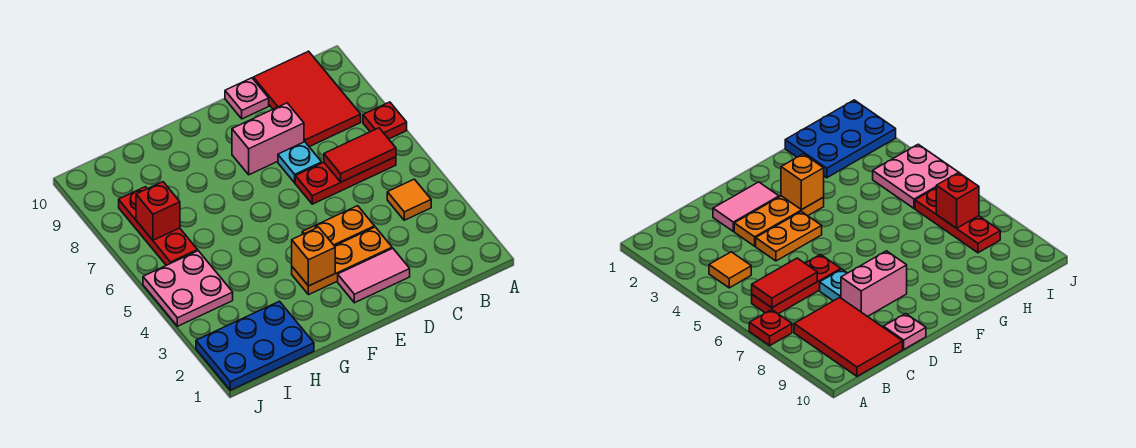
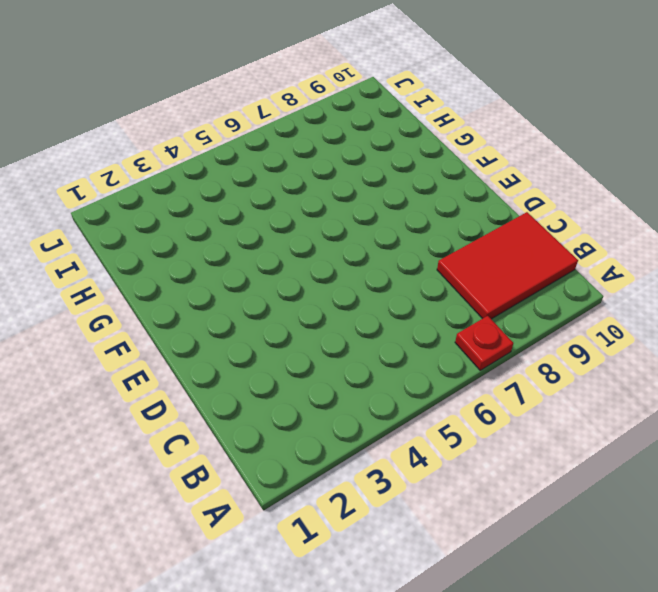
none -> orange tile B4 level 1
none -> red plate B6:D6 level 1
none -> pink tile D2:E2 level 1

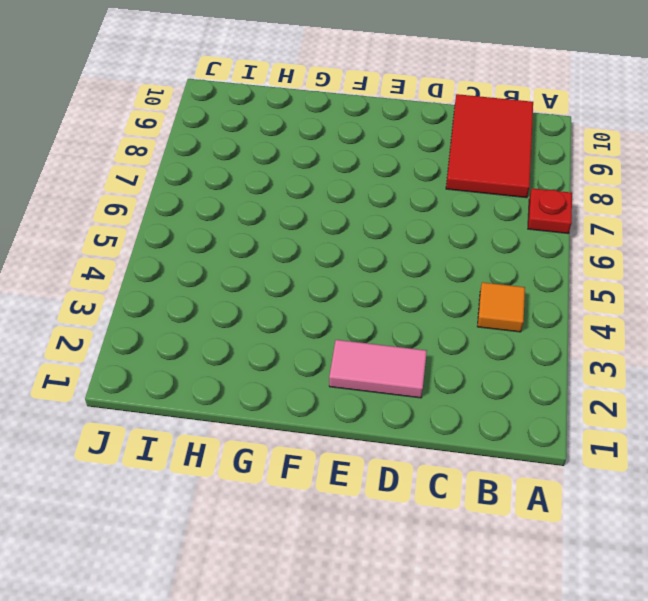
none -> red plate B6:D6 level 1
none -> orange plate D3:F3 level 1
none -> orange plate D4:E4 level 1

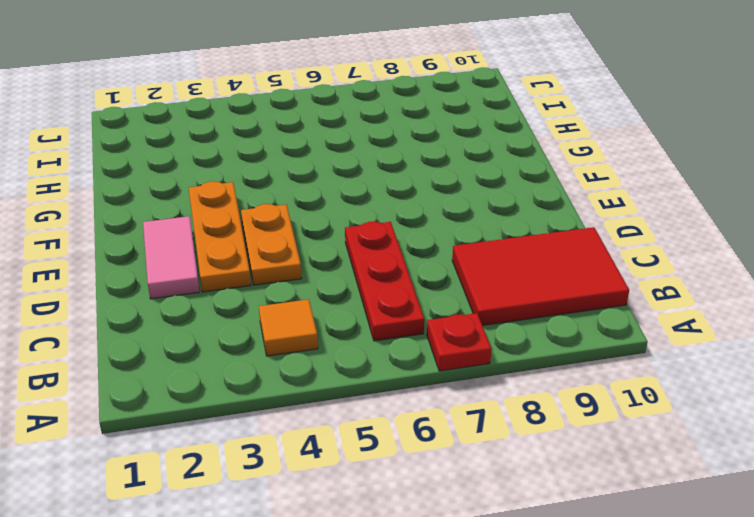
none -> cyan plate D7 level 1
none -> pink brick D8:E8 level 1
none -> pink plate D10 level 1

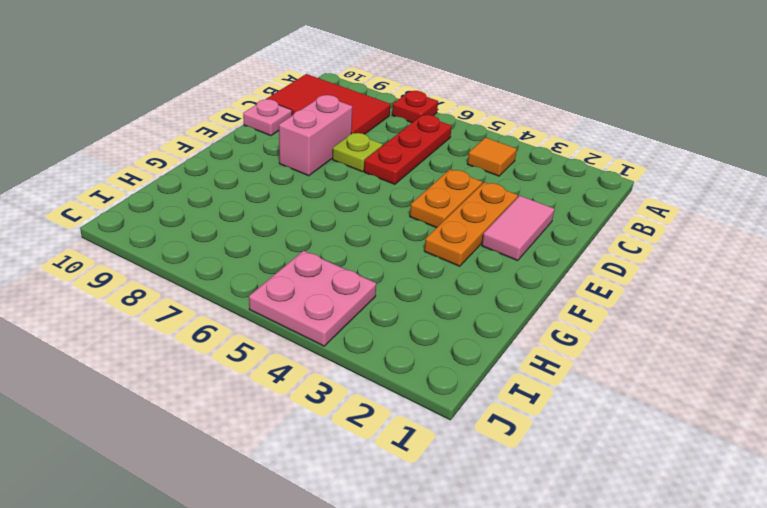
lime plate D7 level 1 -> cyan plate D7 level 1
none -> blue plate H1:J2 level 1
none -> red plate I6:I8 level 1
none -> red tile B6:C6 level 2

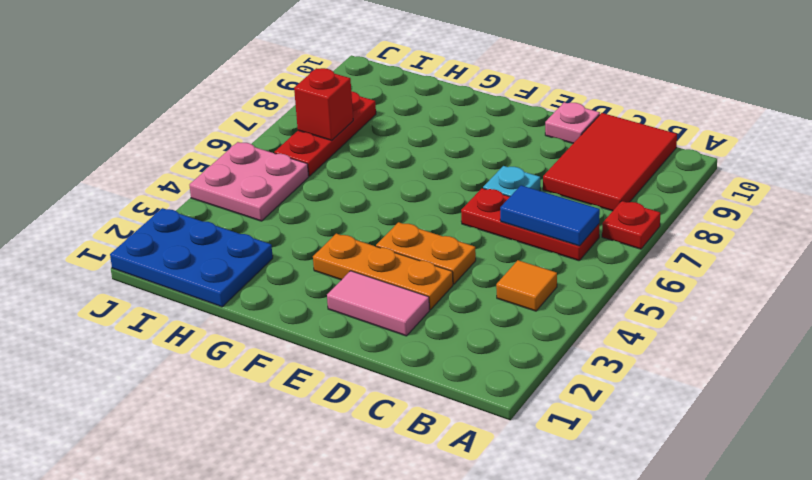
blue tile B6:C6 level 2 -> red tile B6:C6 level 2
none -> pink brick D8:E8 level 1
none -> orange brick F3 level 2

